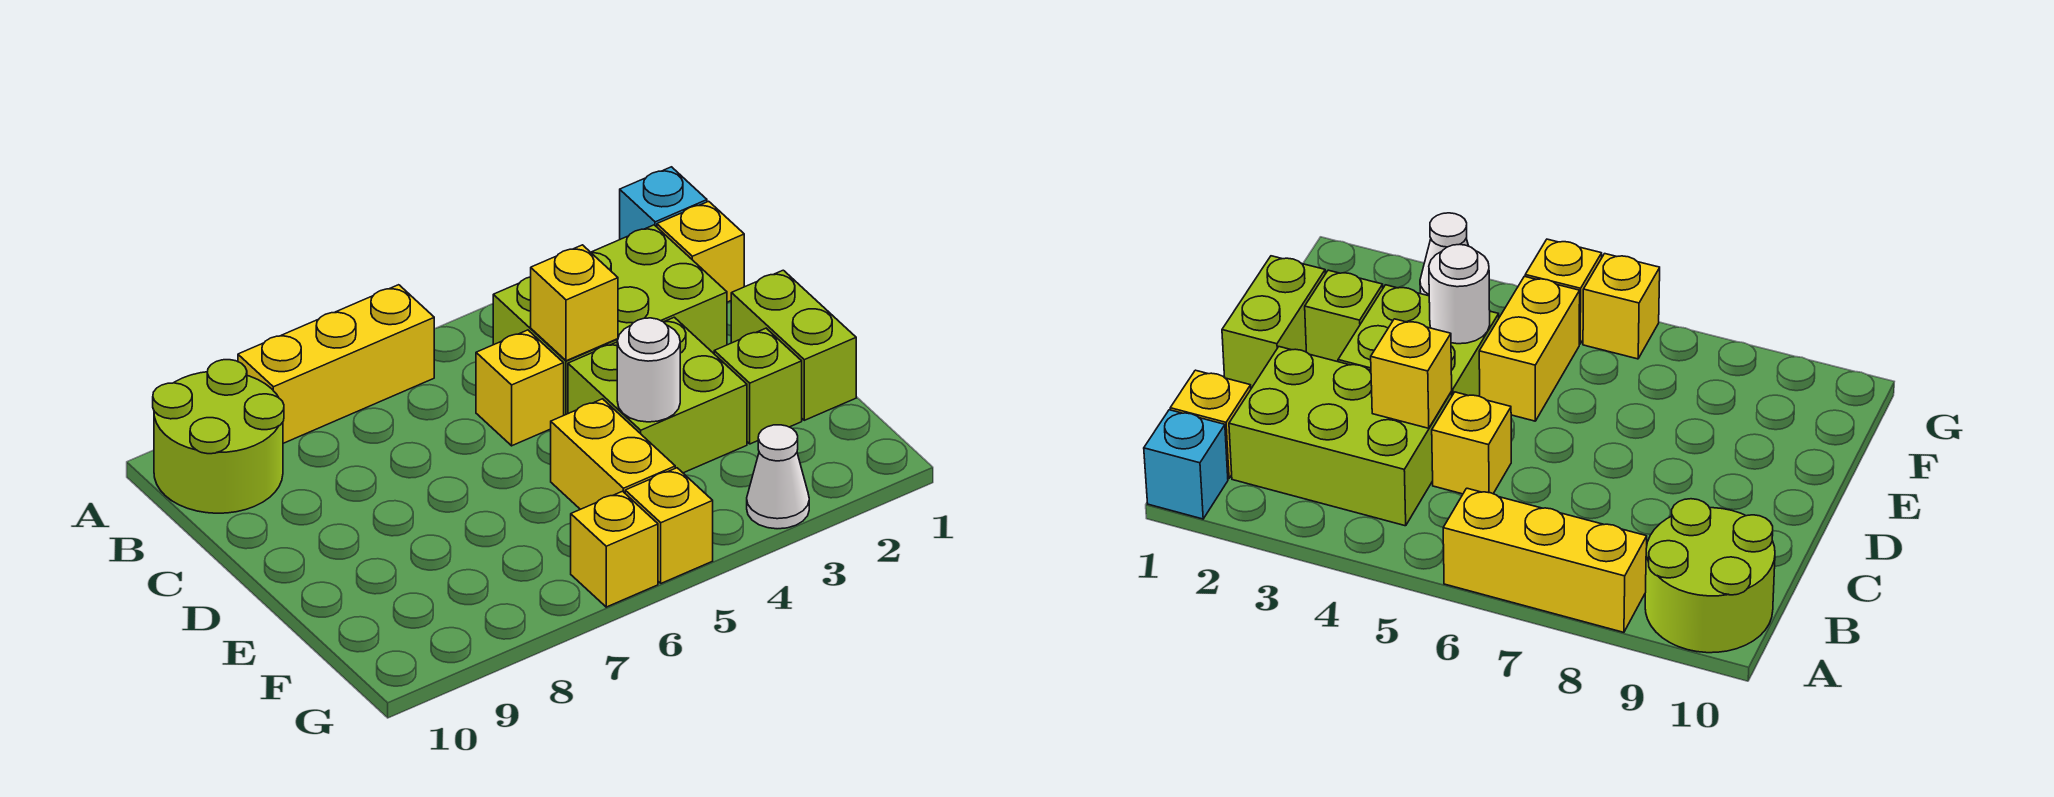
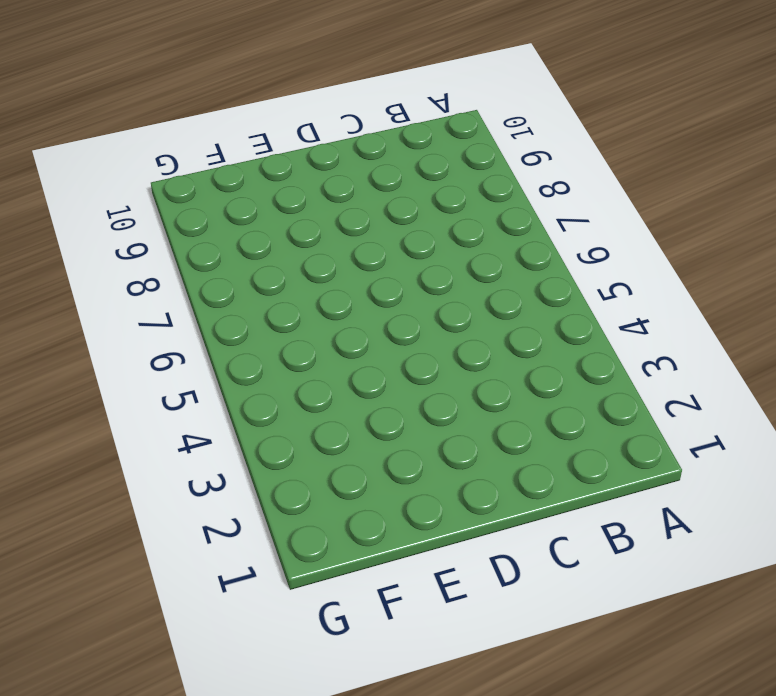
none -> cyan brick A1 level 1
none -> yellow brick A6:A8 level 1
none -> lime round brick A9:B10 level 1

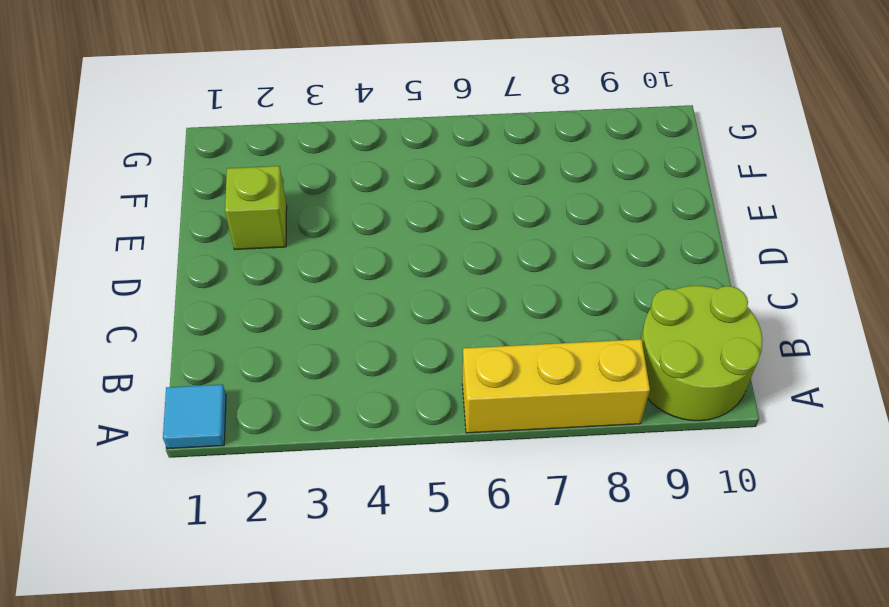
cyan tile A1 level 1 -> cyan brick A1 level 1
none -> yellow brick B1 level 1
none -> lime brick B2:C4 level 1
none -> yellow brick C5 level 1

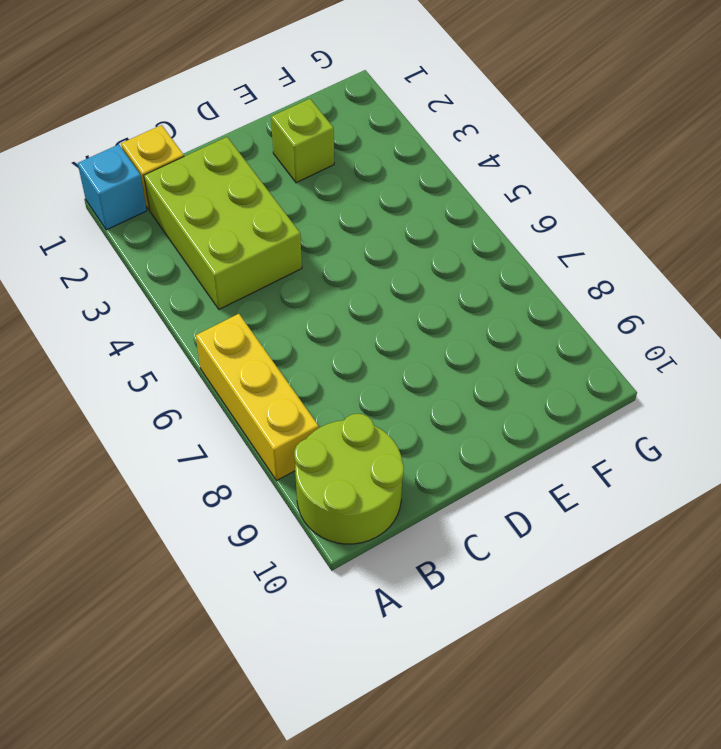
none -> yellow brick C5 level 1
none -> lime brick D1:E1 level 1
none -> lime brick D3:E4 level 1

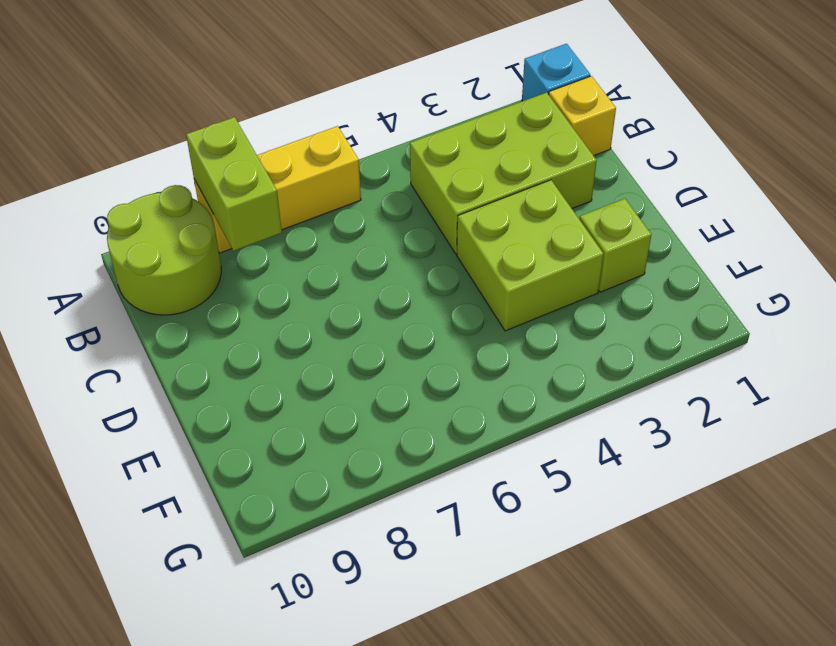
lime brick A8:B8 level 2 -> lime brick D1:E1 level 1
none -> yellow brick C5 level 1
none -> yellow brick E5:F5 level 1
none -> white cone G3 level 1

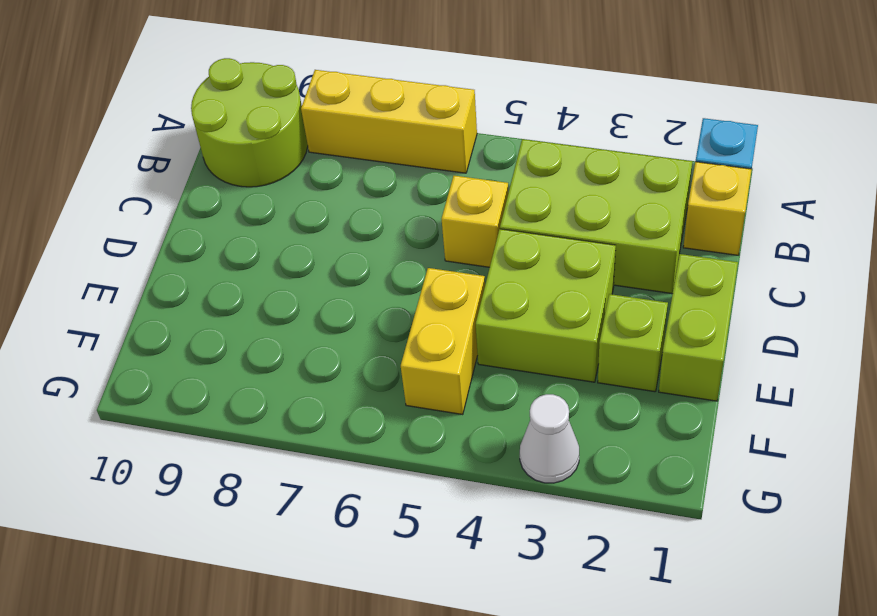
none -> yellow brick G5 level 1
none -> yellow brick G6 level 1
none -> yellow brick C4 level 2

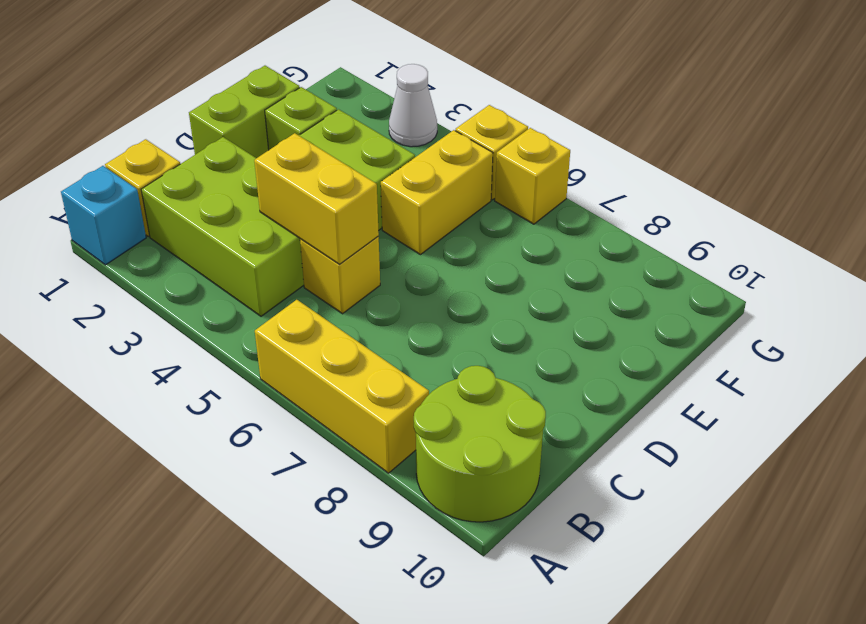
yellow brick C4:C5 level 2 -> yellow brick C4 level 2
none -> white round brick E4 level 2

